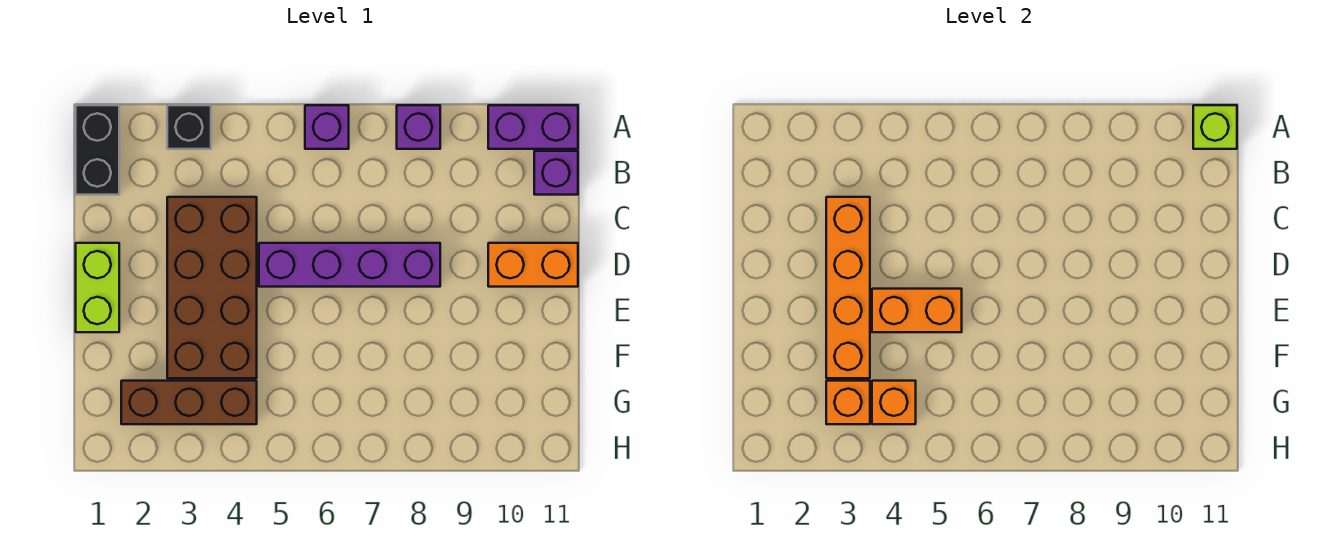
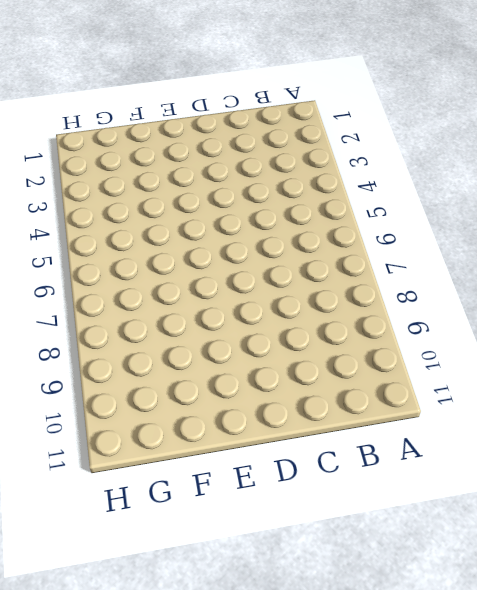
none -> black brick A1:B1 level 1
none -> black brick A3 level 1
none -> purple brick A6 level 1

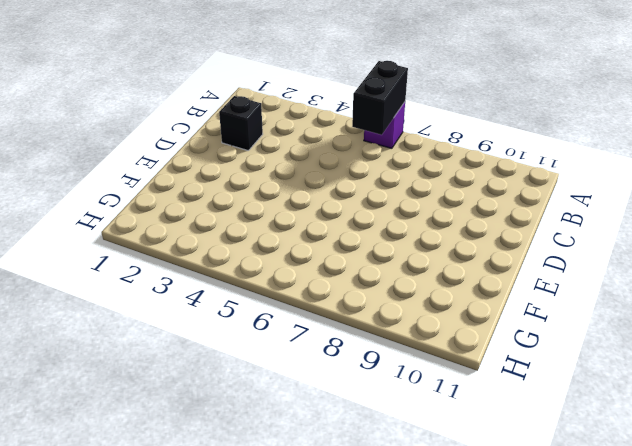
black brick A6:B6 level 2 -> black brick A1:B1 level 1
black brick C2 level 1 -> black brick A3 level 1
none -> purple brick A8 level 1
none -> purple brick A10:A11 level 1
none -> purple brick B11 level 1

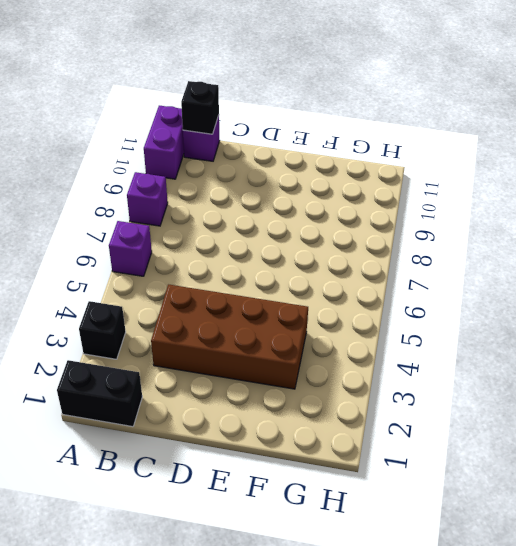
black brick B11 level 2 -> none
none -> lime brick D1:E1 level 1
none -> purple brick D5:D8 level 1
none -> orange brick D10:D11 level 1

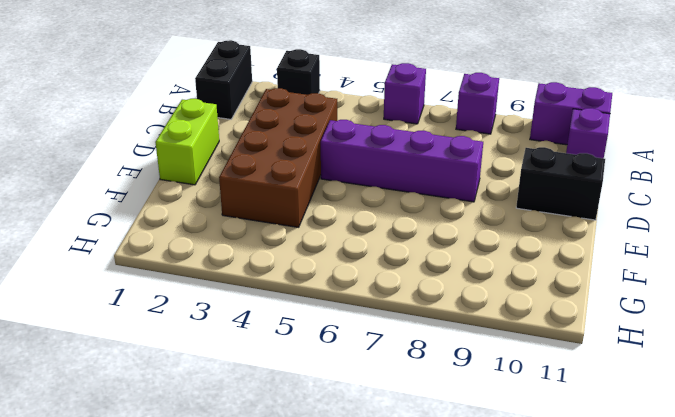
black brick D10:D11 level 1 -> orange brick D10:D11 level 1
none -> brown brick G2:G4 level 1
none -> lime brick A11 level 2
none -> orange brick C3:F3 level 2

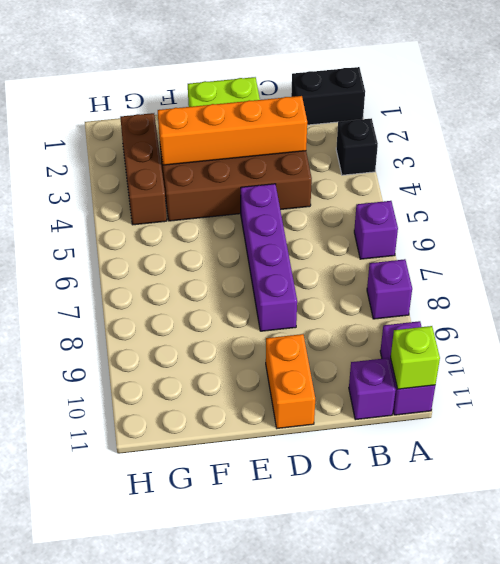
none -> orange brick E4:E5 level 2
none -> orange brick G3 level 2
none -> orange brick G4 level 2

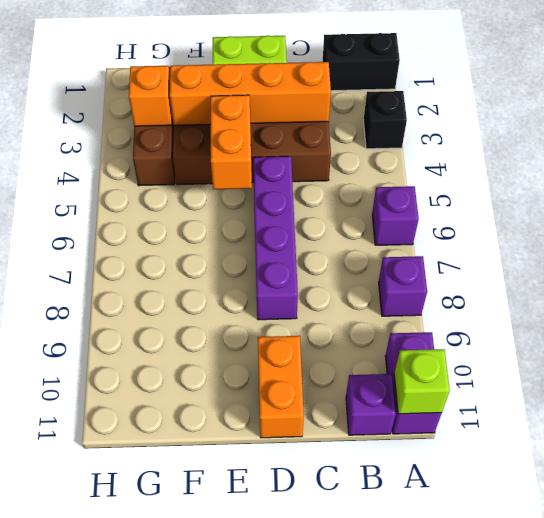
none -> orange brick G4 level 2

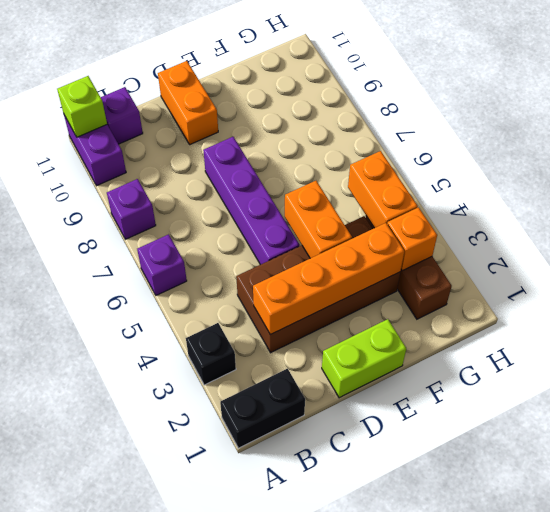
orange brick G4:G5 level 2 -> orange brick G4 level 2

